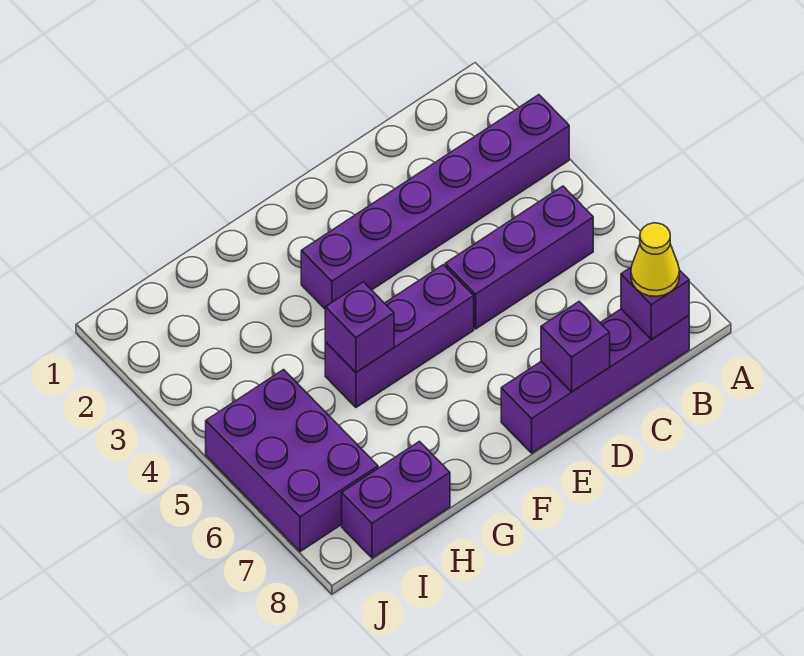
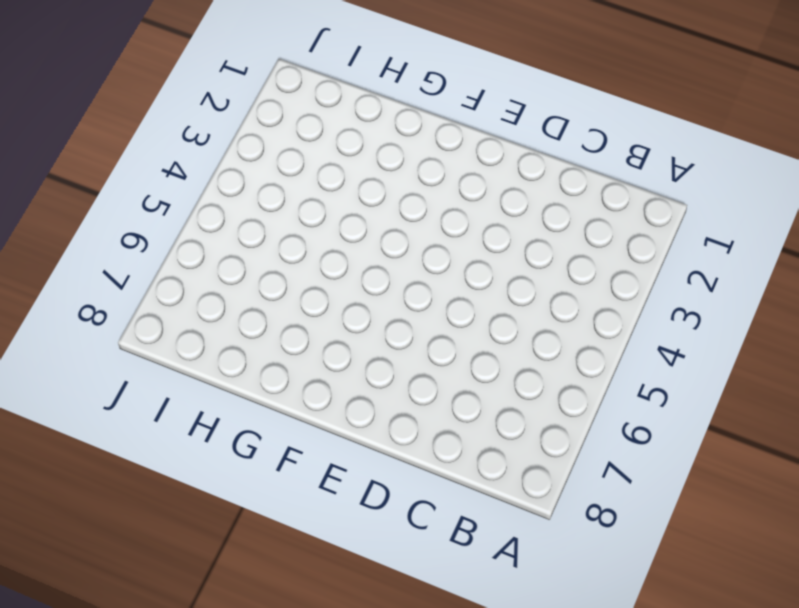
none -> purple brick A3:F3 level 1
none -> purple brick B5:D5 level 1

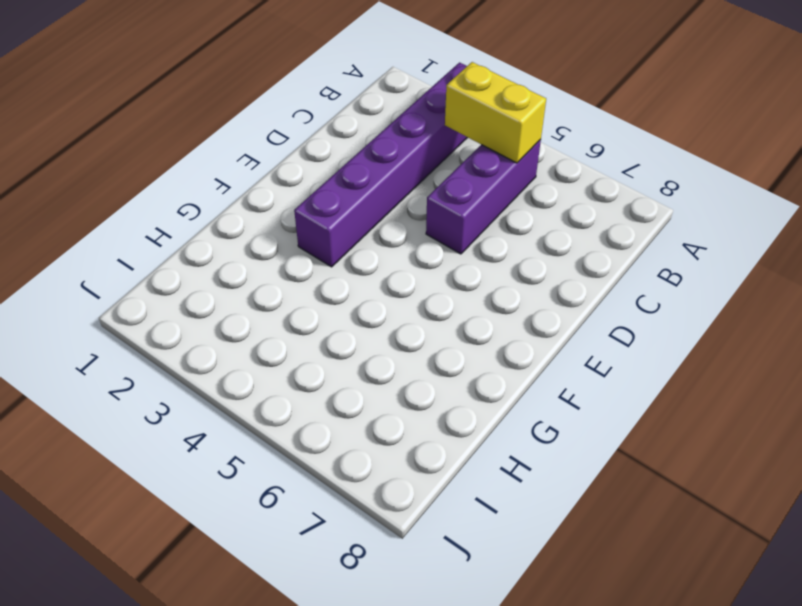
yellow brick B4:B5 level 2 -> none
none -> purple brick B8:E8 level 1
none -> purple brick E5:G5 level 1

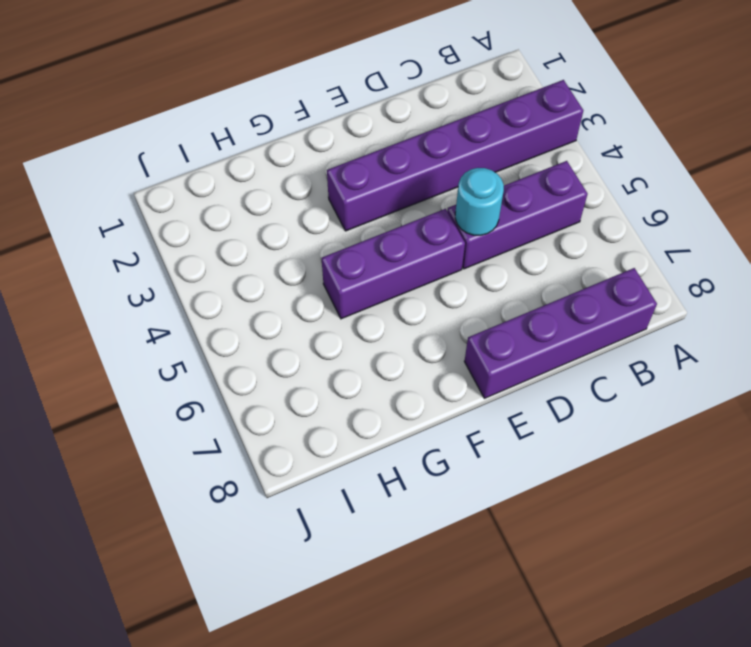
cyan round brick D5 level 2 -> none
none -> purple brick H8:I8 level 1
none -> purple brick I5:J7 level 1

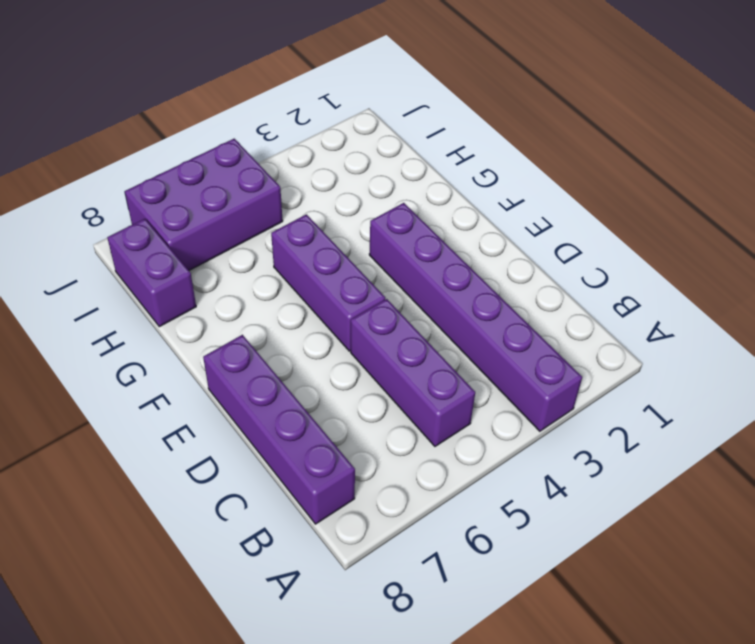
none -> purple brick B8 level 2
none -> purple brick D8 level 2

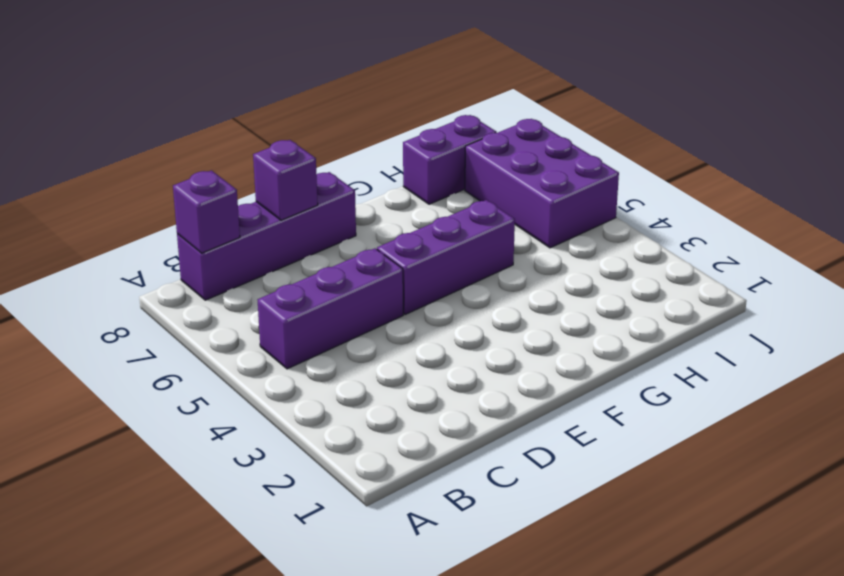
none -> purple brick A3:F3 level 1
none -> purple brick G5 level 2

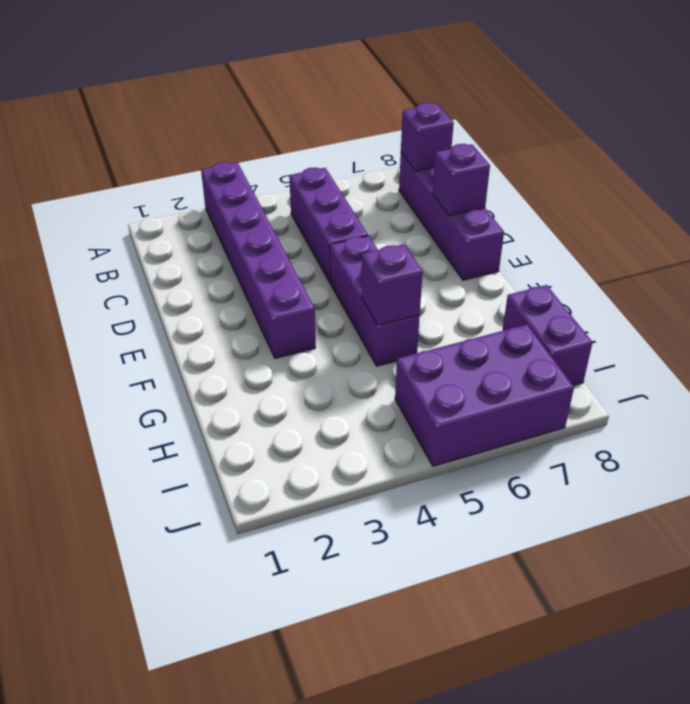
none -> yellow cone B8 level 3

